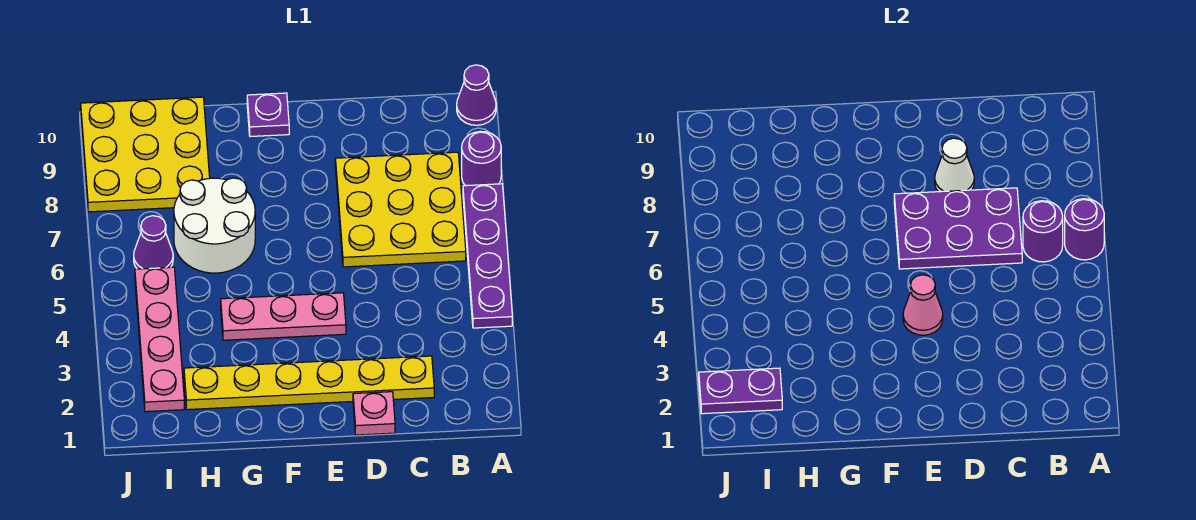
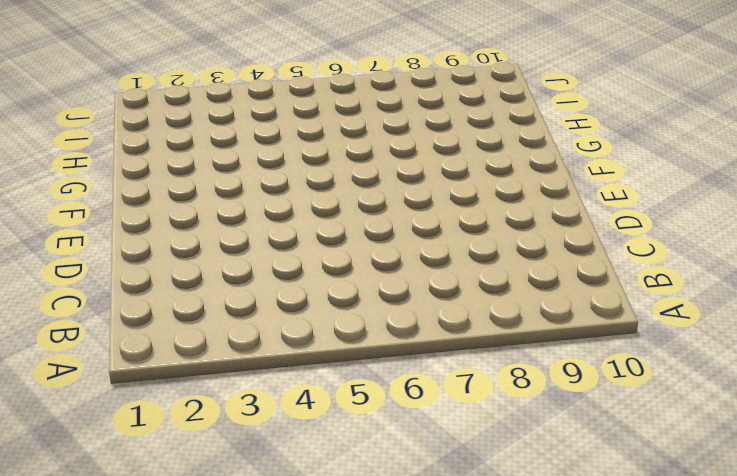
none -> purple plate A4:A7 level 1
none -> purple round brick A8 level 1
none -> purple cone A10 level 1

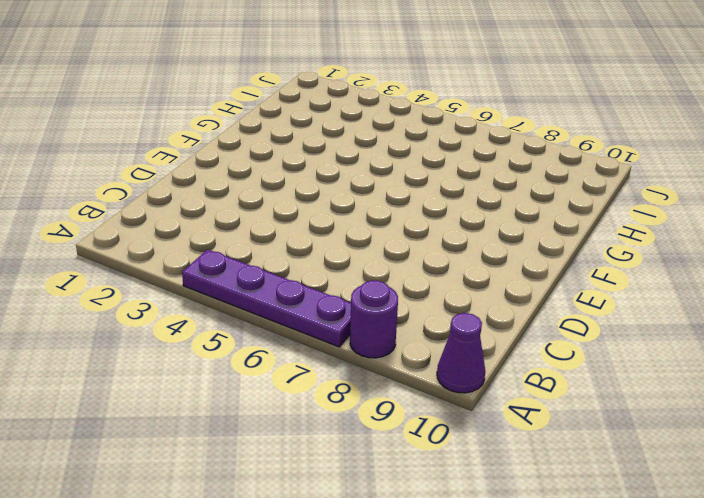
none -> yellow plate B6:D8 level 1
none -> yellow plate C2:H2 level 1
none -> pink plate D1 level 1

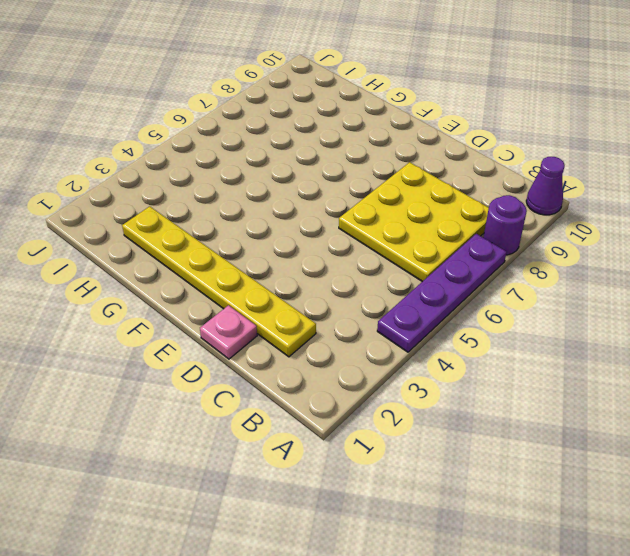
none -> pink plate E4:G4 level 1
none -> purple plate F10 level 1
none -> white round brick G6:H7 level 1

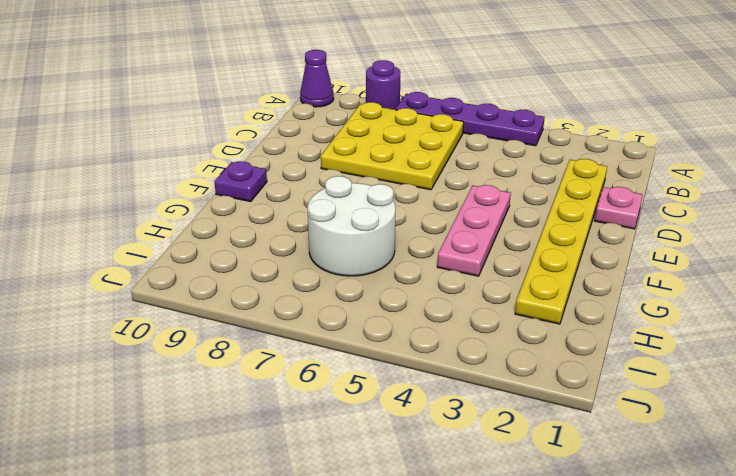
none -> yellow plate H8:J10 level 1
none -> pink plate I2:I5 level 1
none -> purple cone I6 level 1

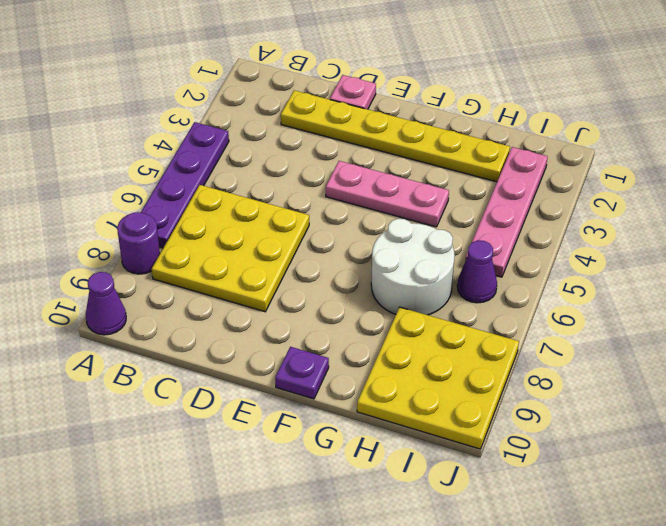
none -> purple round brick A6 level 2
none -> purple round brick B6 level 2
none -> purple plate C6:E7 level 2

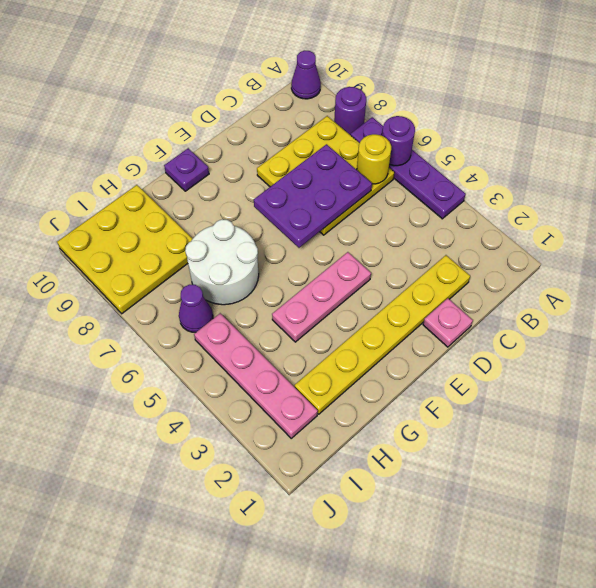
yellow round brick B6 level 2 -> purple round brick B6 level 2
none -> white cone D8 level 2
none -> pink cone E4 level 2
none -> purple plate I2:J2 level 2

